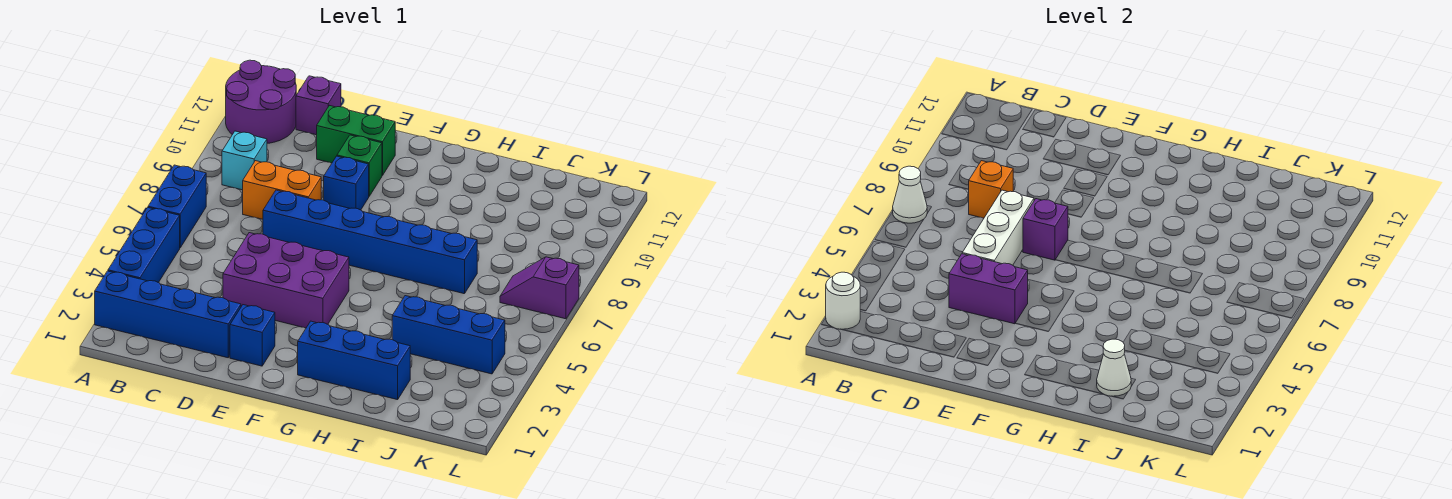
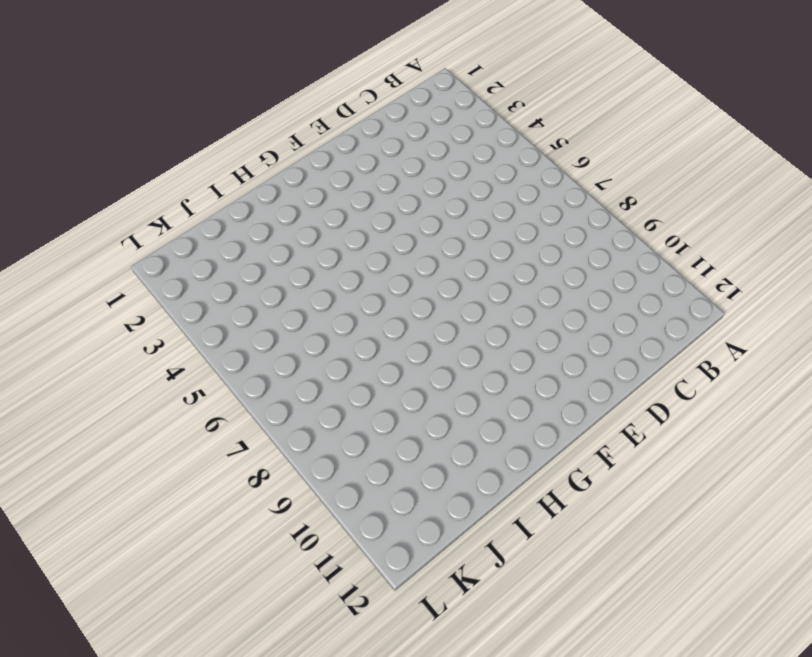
none -> blue brick A2:D2 level 1
none -> blue brick A3:A5 level 1
none -> blue brick A6:A7 level 1

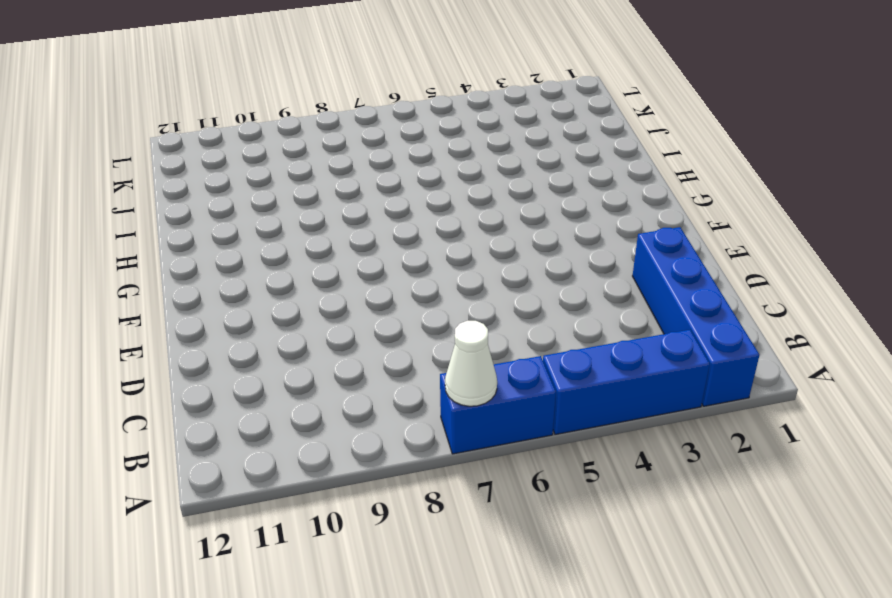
none -> purple round brick A11:B12 level 1
none -> cyan brick B9 level 1
none -> orange brick C8:D8 level 1

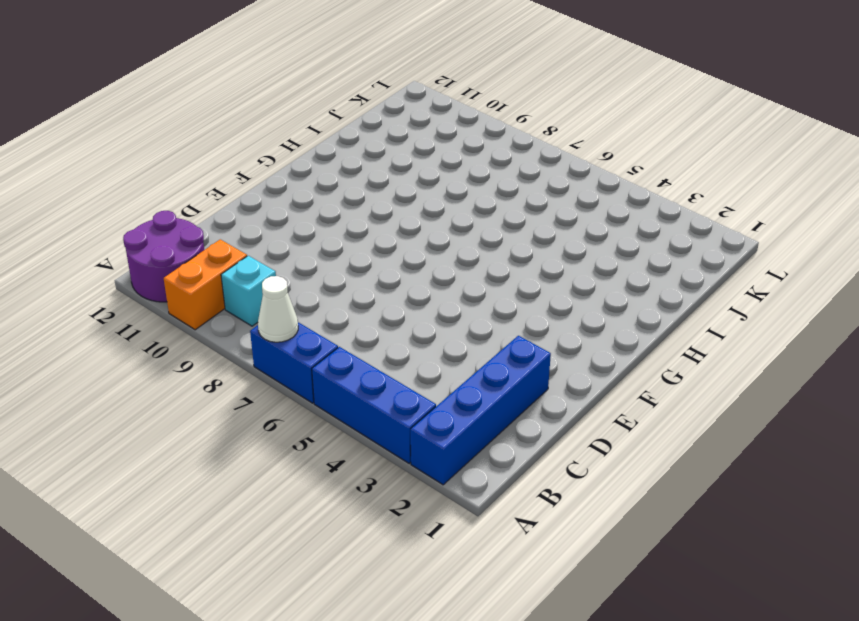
orange brick A10:B10 level 1 -> orange brick C8:D8 level 1
none -> purple brick C12 level 1
none -> purple brick D4:F5 level 1
none -> blue brick D7:I7 level 1

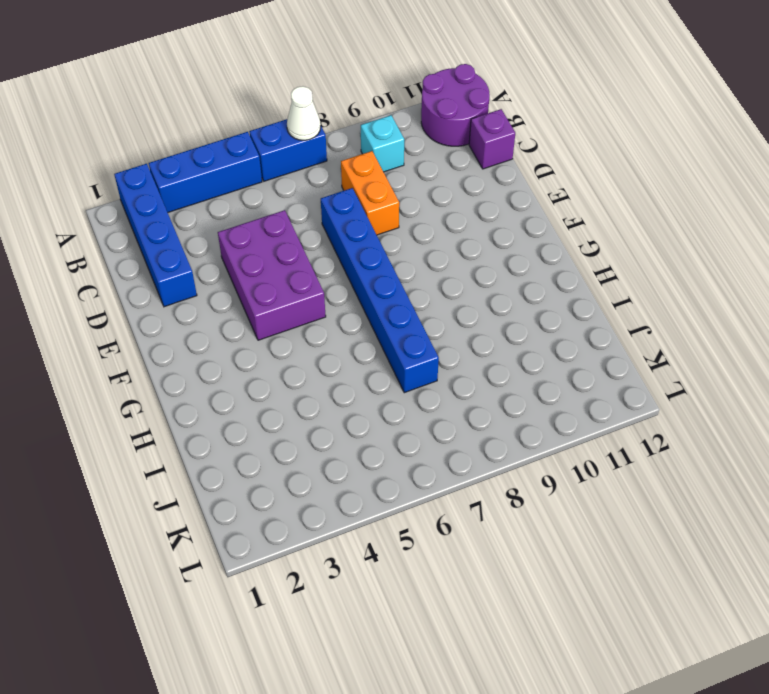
none -> green brick D11:E11 level 1
none -> blue brick E2 level 1
none -> blue brick E9 level 1

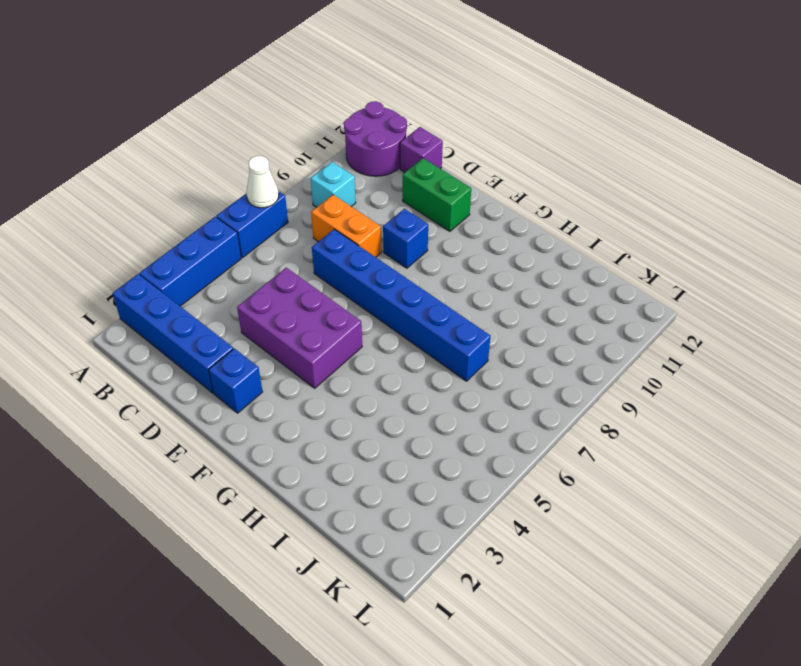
none -> green brick E10 level 1
none -> blue brick G2:I2 level 1
none -> blue brick I4:K4 level 1

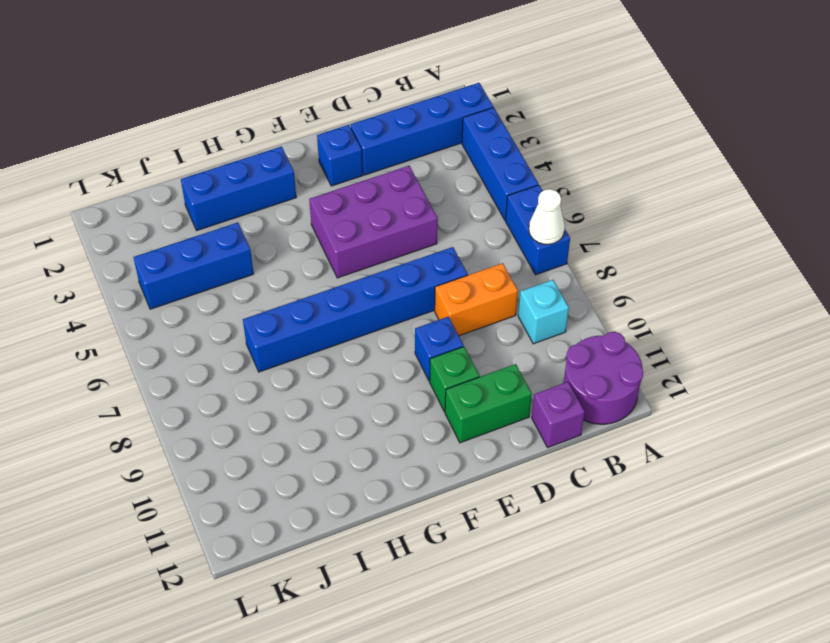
none -> purple slope K7:L7 level 1 top L
none -> white round brick A2 level 2
none -> orange brick C8 level 2

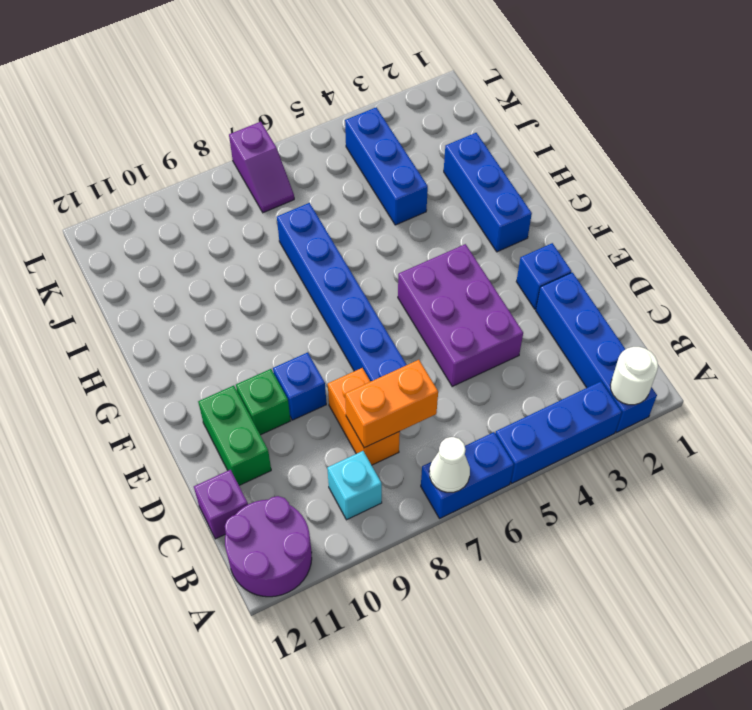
orange brick C7:C8 level 2 -> orange brick C8 level 2
none -> purple brick D4:E4 level 2
none -> white brick D5:D7 level 2
none -> purple brick E7 level 2

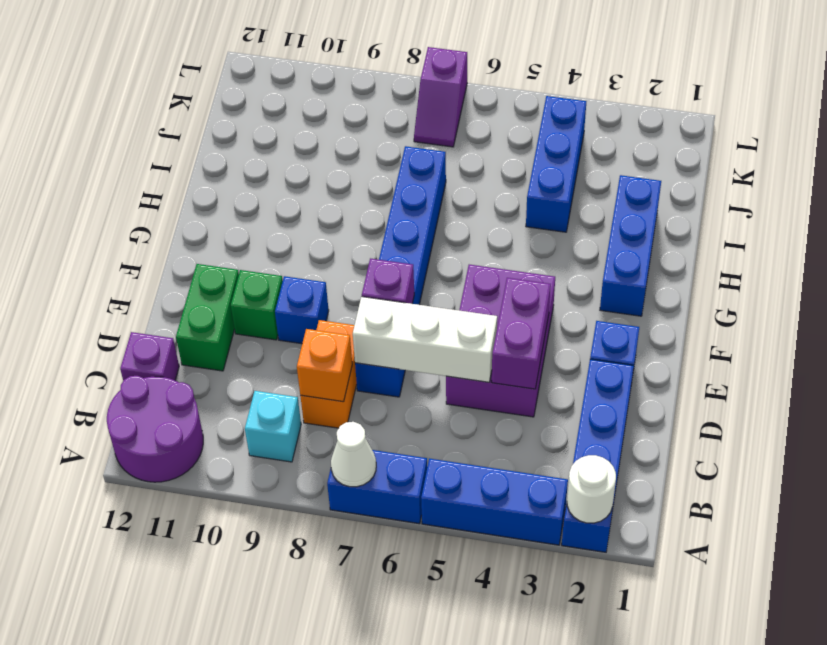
none -> white cone I2 level 2

